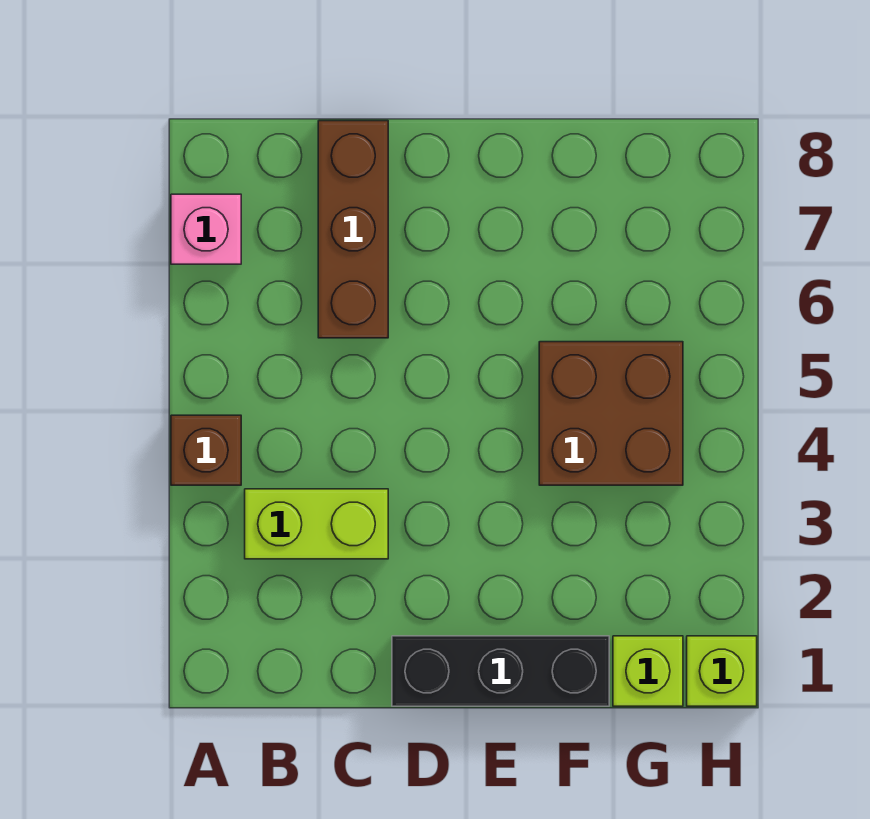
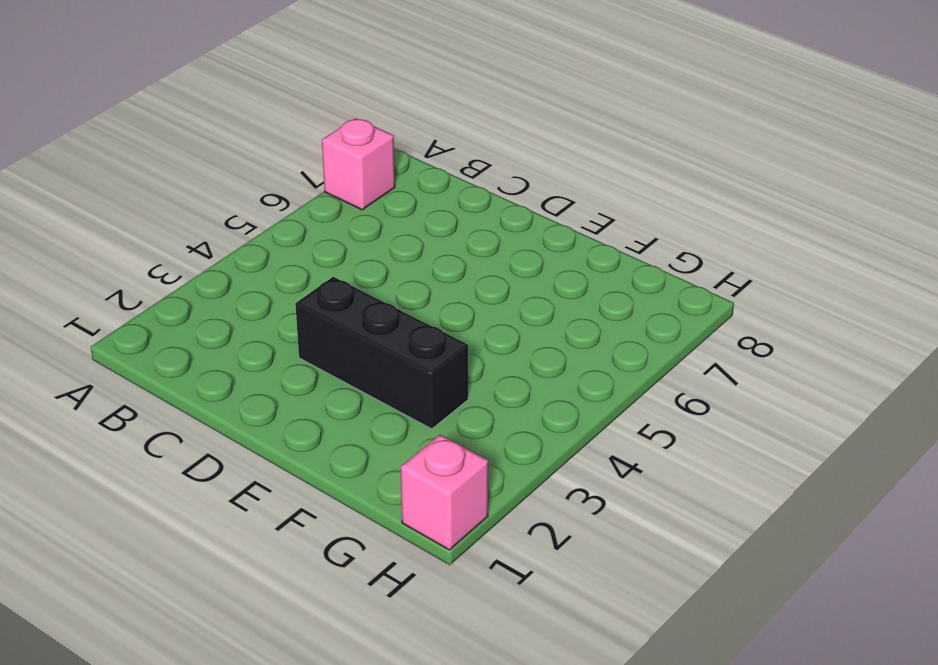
black brick D3:F3 level 1 -> black brick D1:F1 level 1
pink brick H1 level 1 -> lime brick H1 level 1
none -> brown brick A4 level 1
none -> lime brick B3:C3 level 1

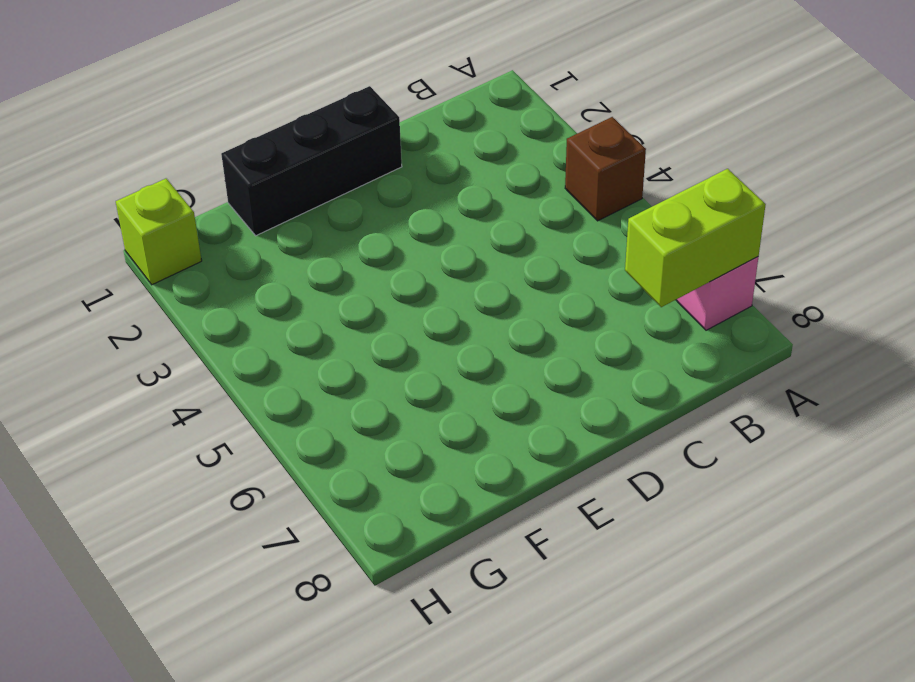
lime brick A7:B7 level 2 -> lime brick B3:C3 level 1
none -> brown brick C6:C8 level 1
none -> brown brick F4:G5 level 1

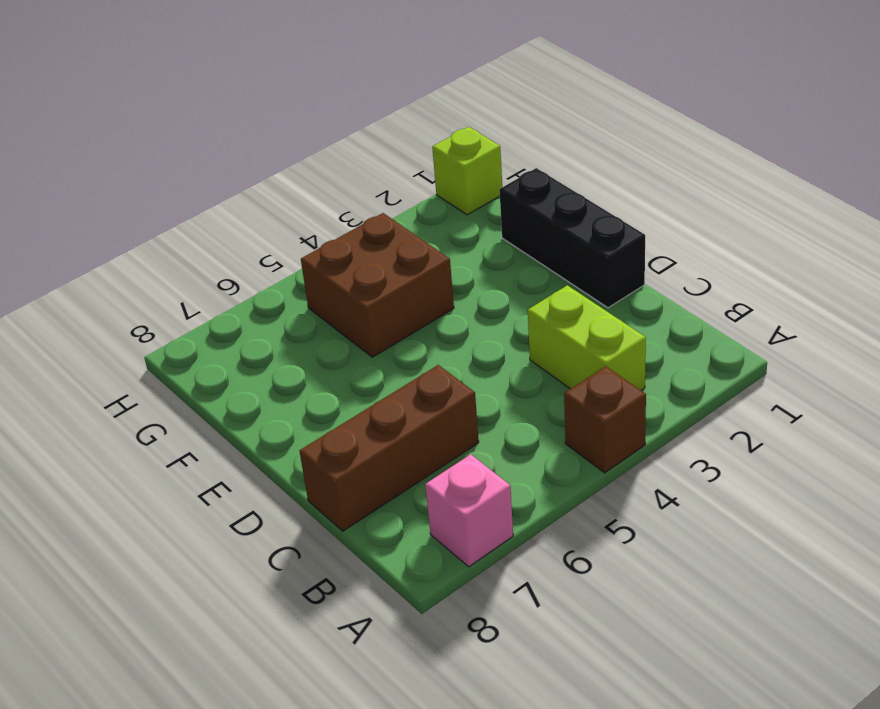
none -> lime brick G1 level 1

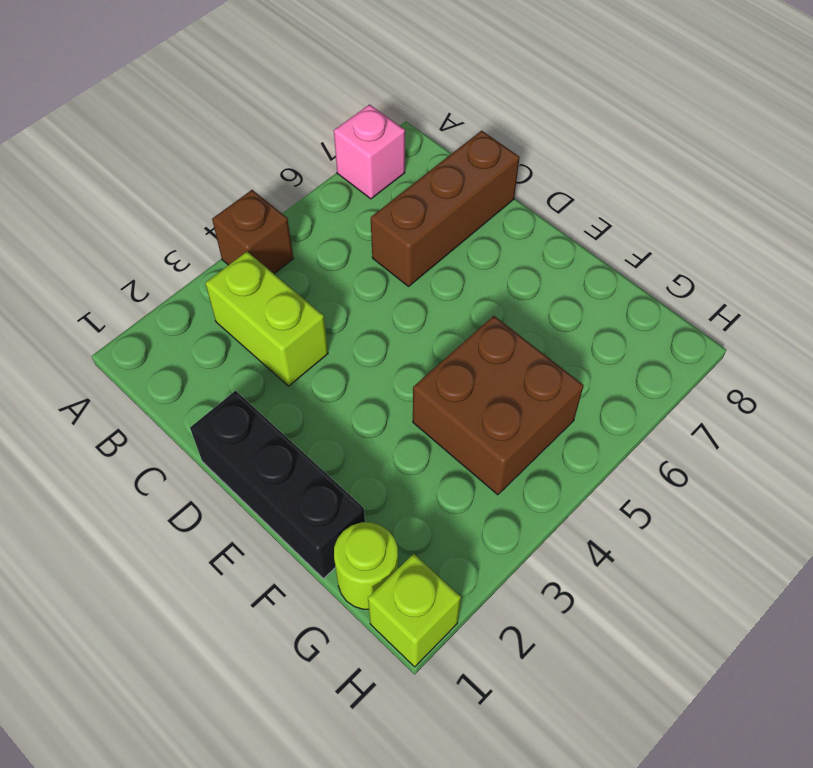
lime round brick G1 level 1 -> lime brick G1 level 1

